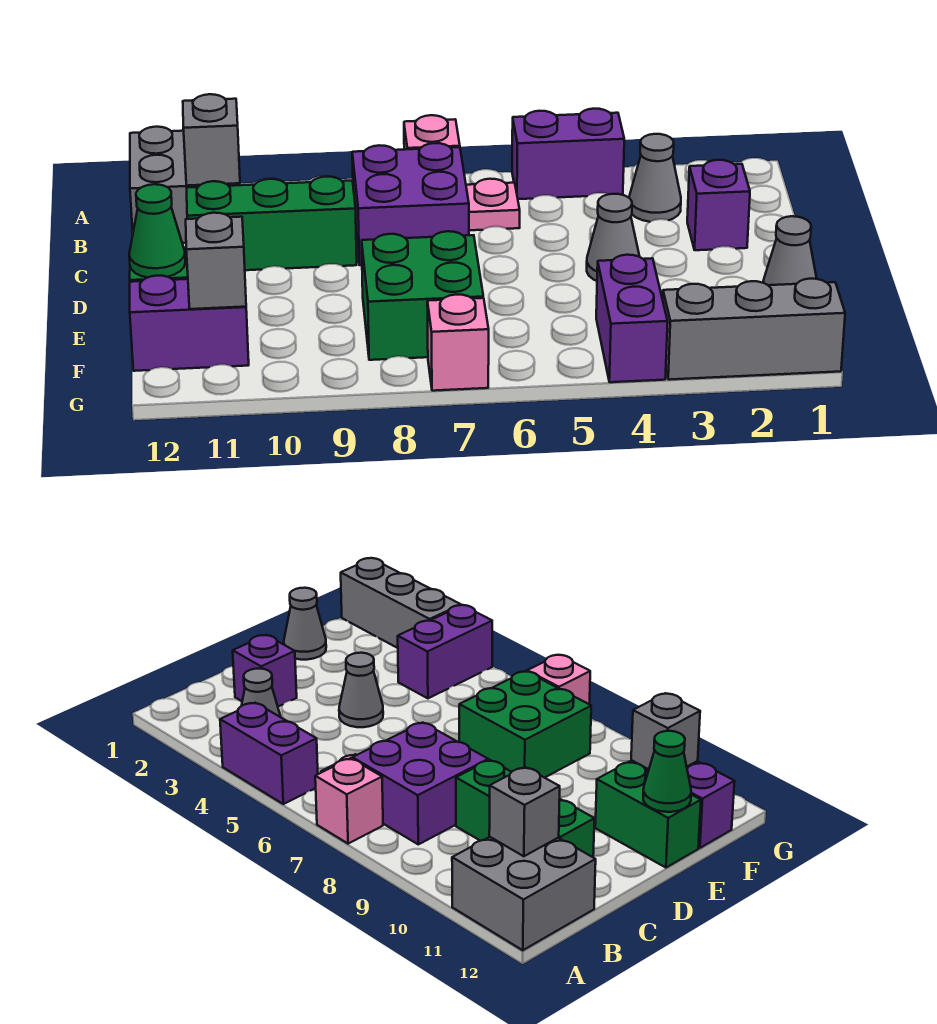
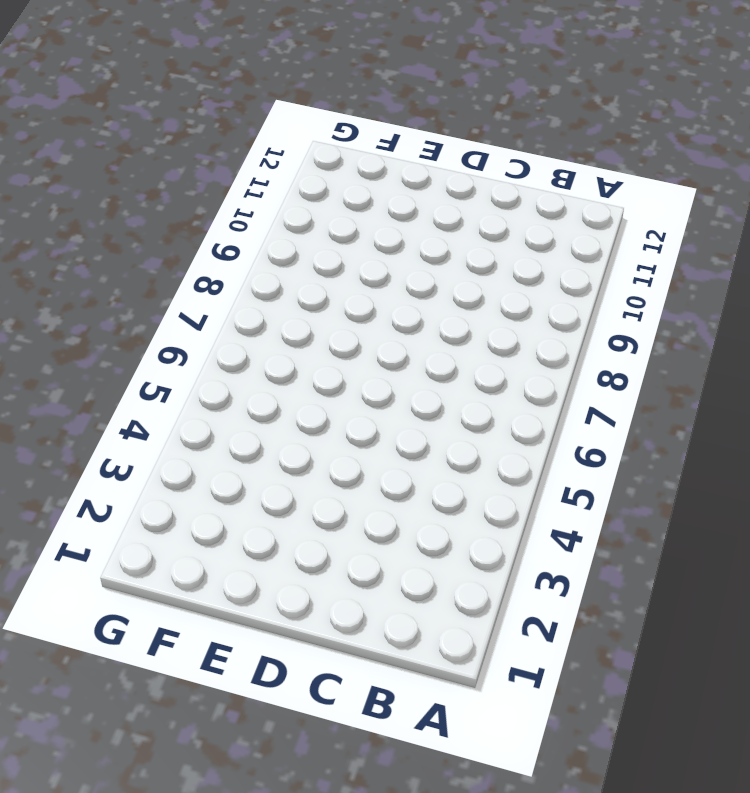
none -> purple brick A4:A5 level 1
none -> pink brick A7 level 1
none -> grey brick A11:B12 level 1

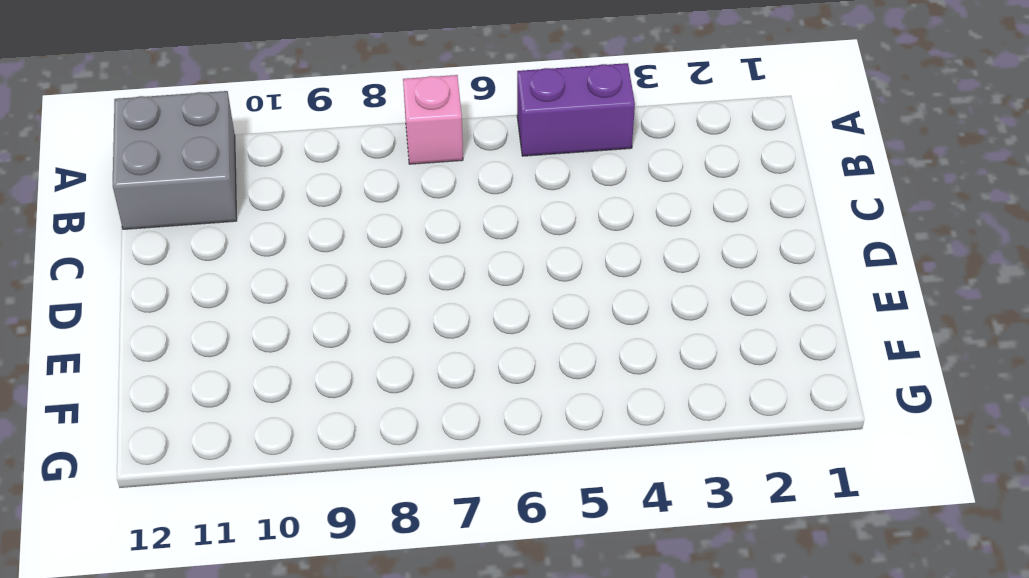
none -> grey cone B3 level 1
none -> pink plate B6 level 1
none -> purple brick B7:C8 level 1

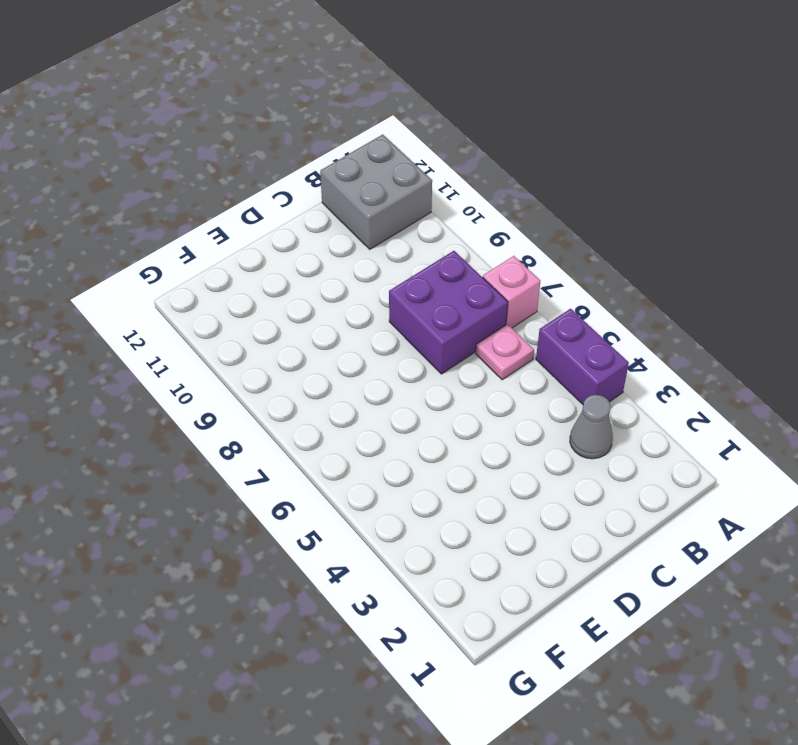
none -> purple brick C2 level 1
none -> green brick C9:C11 level 1
none -> grey cone D4 level 1

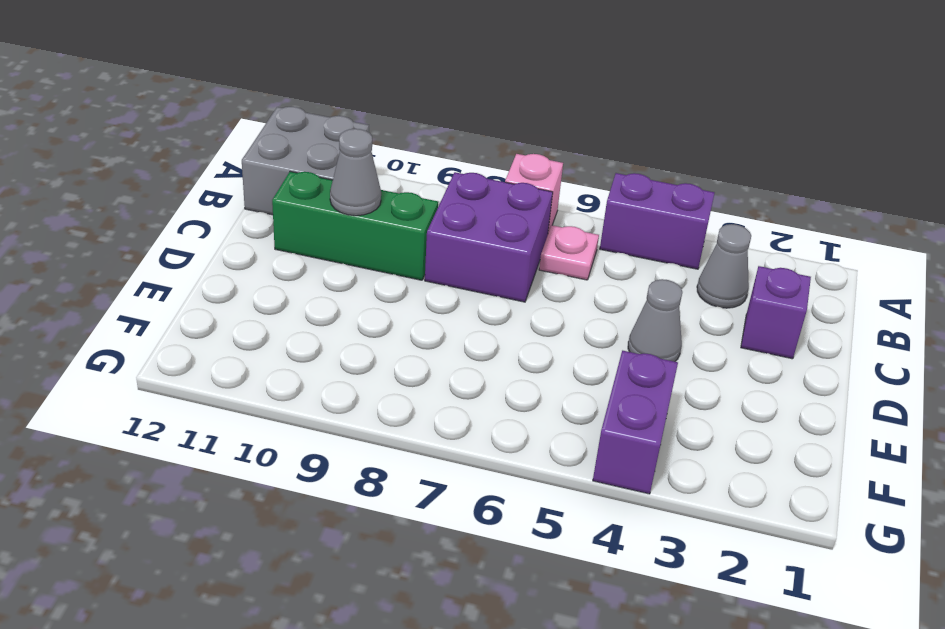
grey cone C10 level 2 -> grey cone E1 level 1
none -> green brick E7:F8 level 1
none -> green brick E11:E12 level 1
none -> purple brick F11:F12 level 1

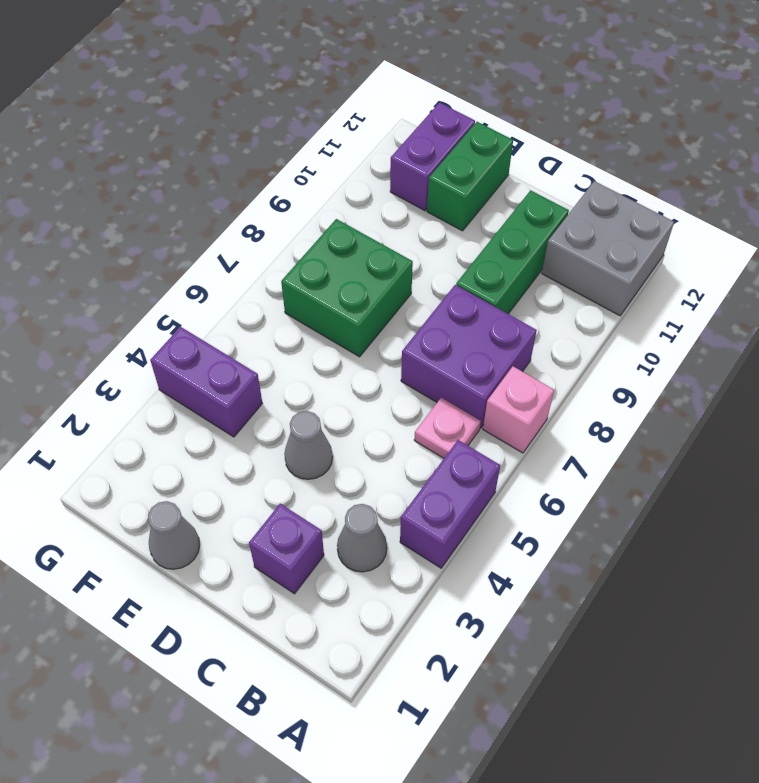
none -> grey brick G1:G3 level 1
none -> pink brick G7 level 1
none -> grey brick B11 level 2

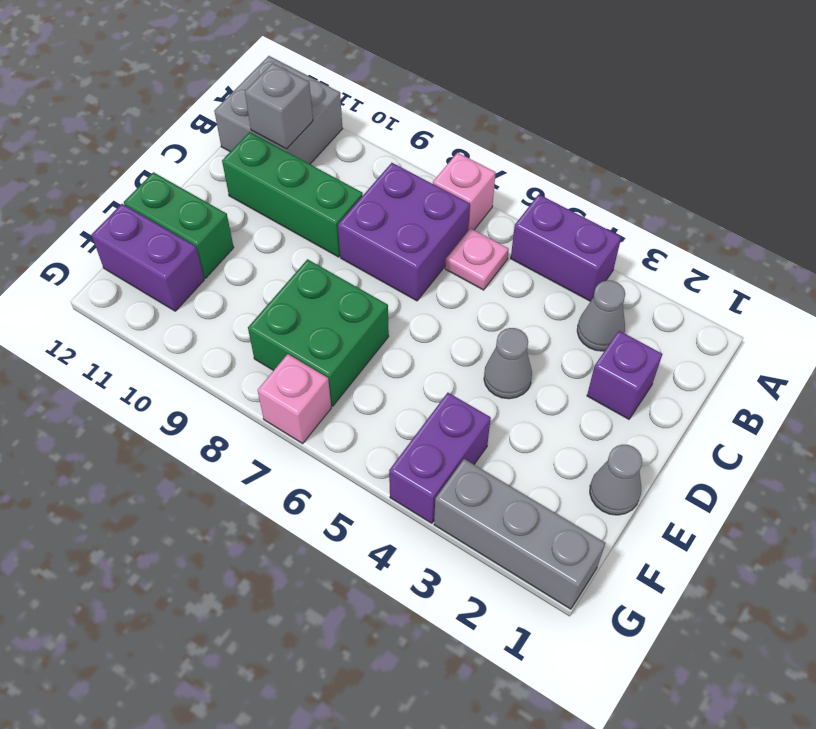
none -> green cone E12 level 2
none -> grey brick F11 level 2

